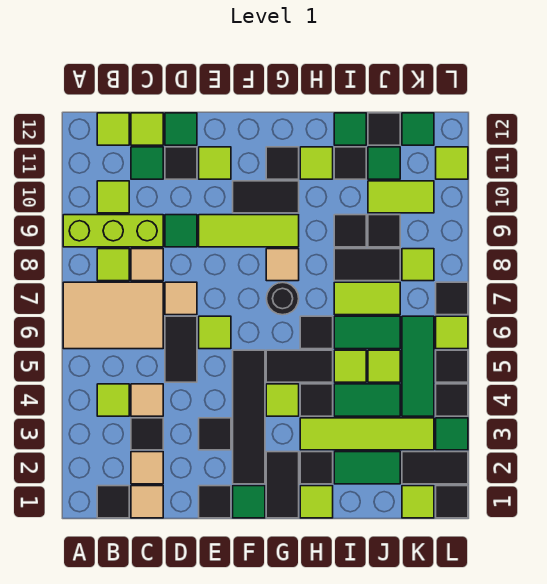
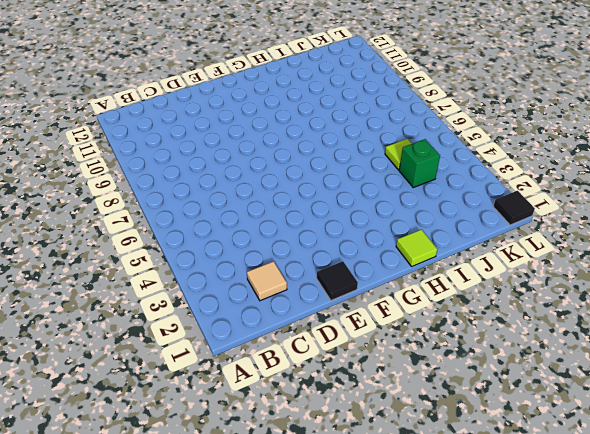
green brick J4 level 1 -> green tile I4:J4 level 1
none -> tan tile A6:C7 level 1
none -> lime brick A9:C9 level 1
none -> black tile B1 level 1
none -> lime tile B4 level 1

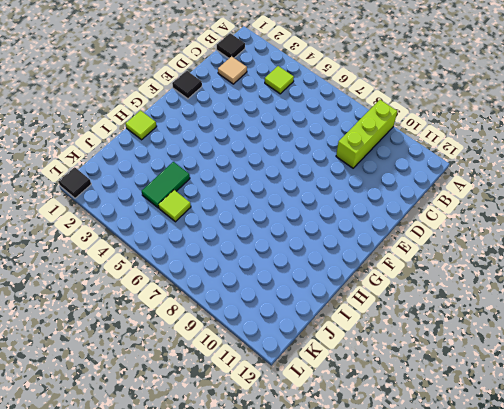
none -> tan tile A6:C7 level 1
none -> lime tile B8 level 1
none -> lime tile B10 level 1
none -> lime tile B12 level 1

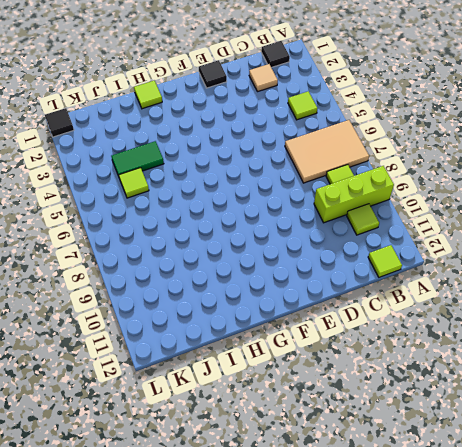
none -> tan tile C1 level 1
none -> black tile C3 level 1
none -> tan tile C4 level 1
none -> tan tile C8 level 1

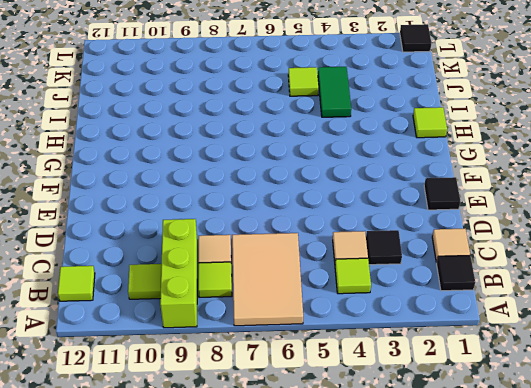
none -> tan tile C2 level 1
none -> green tile C11 level 1
none -> lime tile C12 level 1
none -> black tile D5:D6 level 1

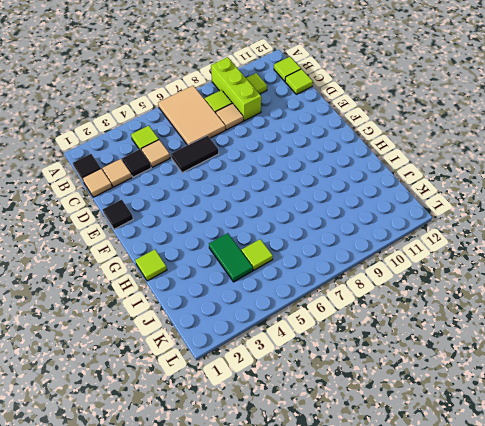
none -> green tile C11 level 1
none -> tan tile D7 level 1
none -> green tile D9 level 1
none -> black tile D11 level 1

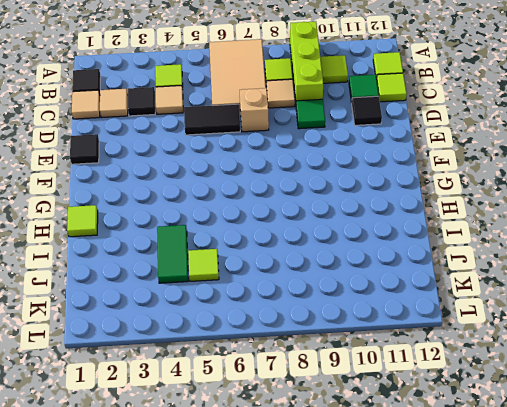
tan brick D7 level 1 -> tan tile D7 level 1
none -> green tile D12 level 1
none -> black tile E3 level 1
none -> lime tile E6 level 1
none -> lime tile E9:G9 level 1

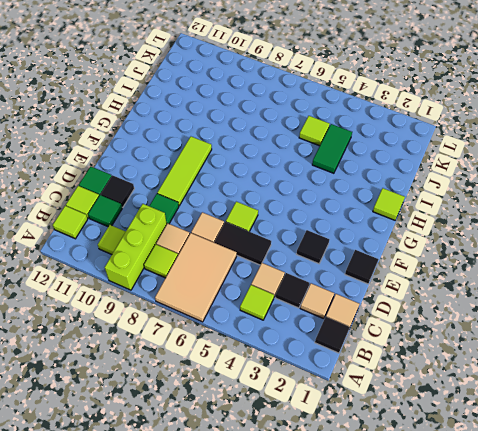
none -> lime tile E11 level 1
none -> green tile F1 level 1
none -> black tile F2:F5 level 1
none -> black tile F10:G10 level 1

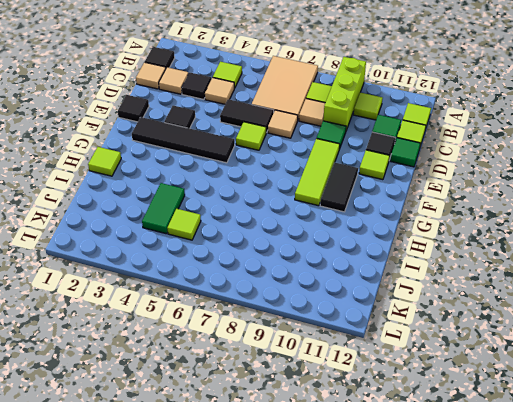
none -> green tile F1 level 1
none -> black tile G1:G2 level 1
none -> lime tile G4 level 1
none -> black tile G5:H5 level 1

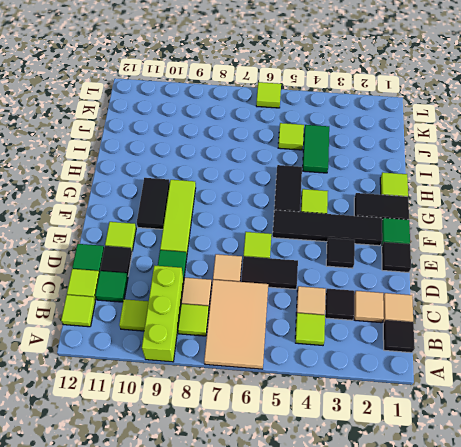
none -> black round brick G7 level 1
none -> tan tile G8 level 1
none -> black tile G11 level 1
none -> black tile H2 level 1

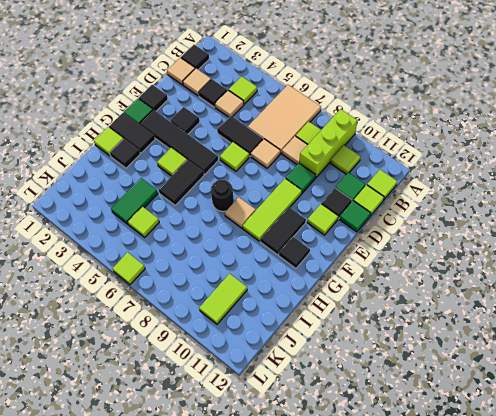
none -> lime tile H3:K3 level 1
none -> black tile H4 level 1
none -> black tile H6 level 1
none -> lime tile H11 level 1

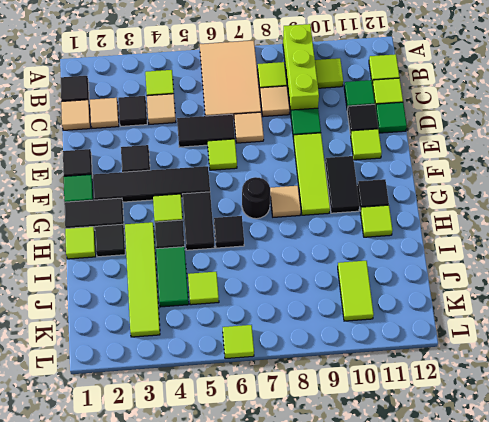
none -> green tile I2:J2 level 1
none -> lime tile I5 level 1
none -> green tile I6:J6 level 1
none -> lime tile I7:J7 level 1

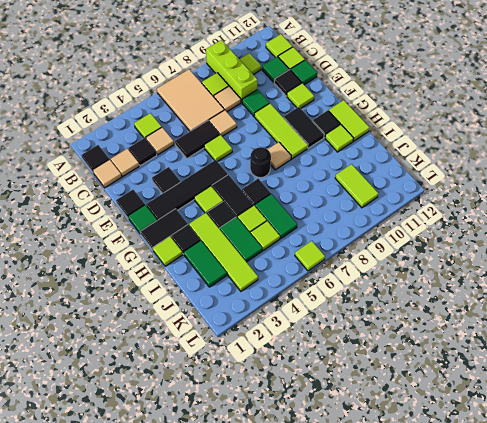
lime tile G12:H12 level 1 -> lime tile I7:J7 level 1
none -> black tile I8:J8 level 1
none -> black tile I9 level 1
none -> black tile I11 level 1
none -> green tile I12 level 1

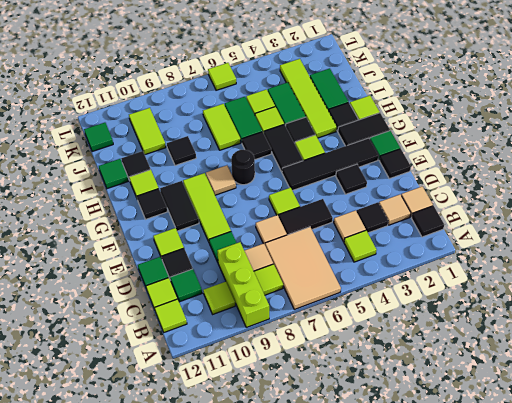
none -> black tile I8:J8 level 1
none -> black tile J9 level 1
none -> green tile J11 level 1
none -> black tile J12 level 1

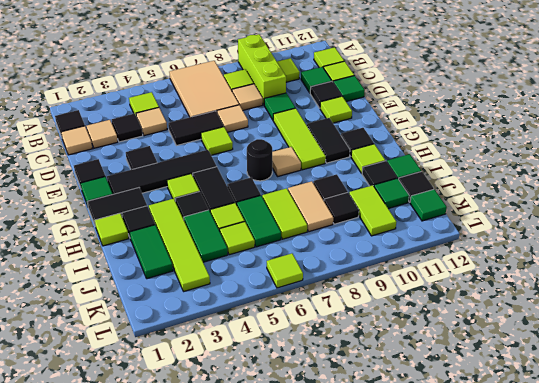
tan tile I8:J8 level 1 -> black tile I8:J8 level 1
none -> lime tile K1 level 1
none -> black tile K2:L2 level 1
none -> green tile K4:K6 level 1
none -> lime tile K8 level 1

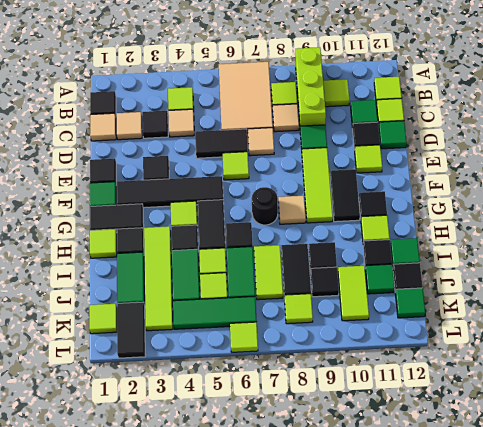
none -> black tile L1 level 1
none -> green tile L3 level 1
none -> black tile L4 level 1
none -> black tile L5 level 1

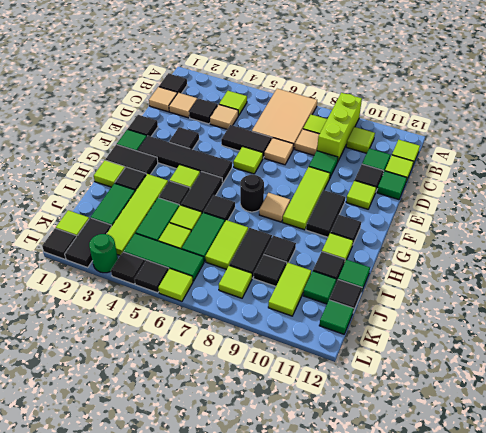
green round brick L3 level 1 -> green tile L3 level 1
none -> black tile L7 level 1
none -> lime tile L11 level 1

